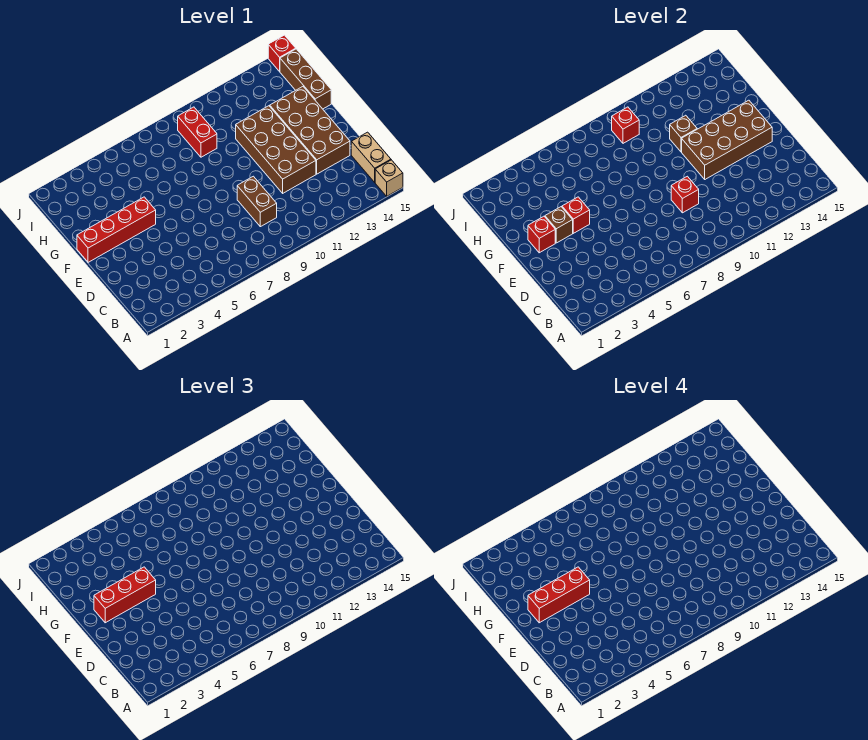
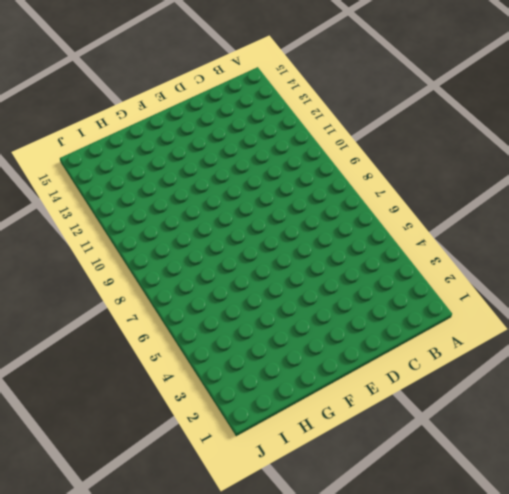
none -> tan brick A15 level 1
none -> tan brick B15:C15 level 1
none -> brown brick C9:D9 level 1

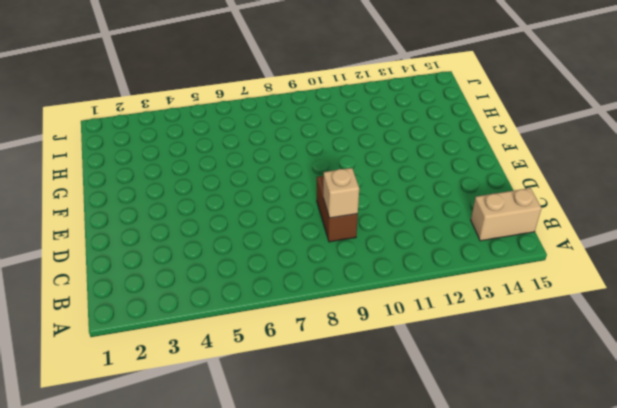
tan brick B14:B15 level 1 -> tan brick B15:C15 level 1
tan brick C9 level 2 -> tan brick A15 level 1
none -> brown brick D11:G12 level 1
none -> brown brick D13:G14 level 1
none -> red brick F1:F4 level 1

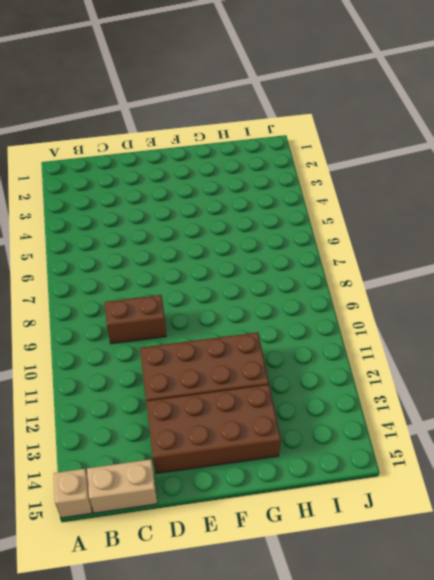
none -> red brick F1:F4 level 1
none -> brown brick G15:I15 level 1
none -> red brick H9:I9 level 1

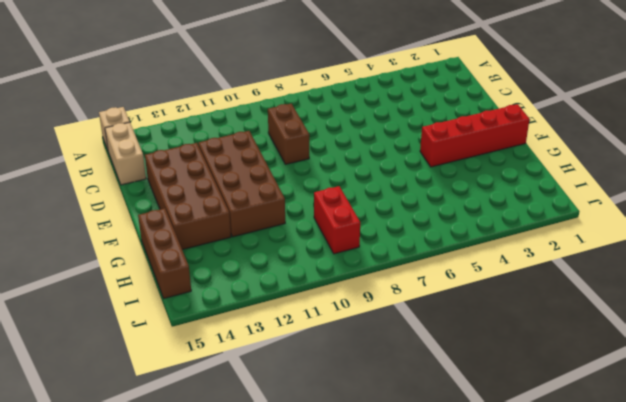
none -> red brick J15 level 1
none -> red brick D9 level 2
none -> brown brick E11:F14 level 2

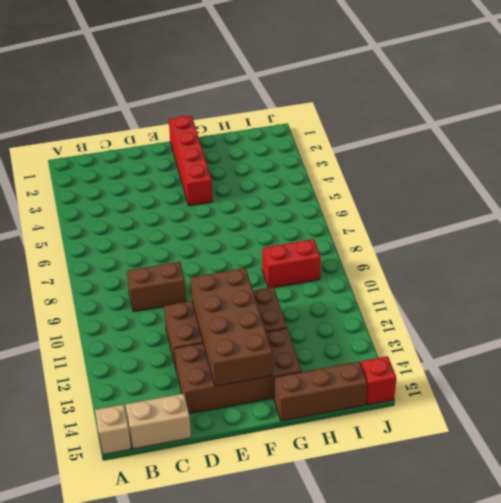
none -> red brick D9 level 2
none -> red brick F2 level 2
none -> brown brick F3 level 2

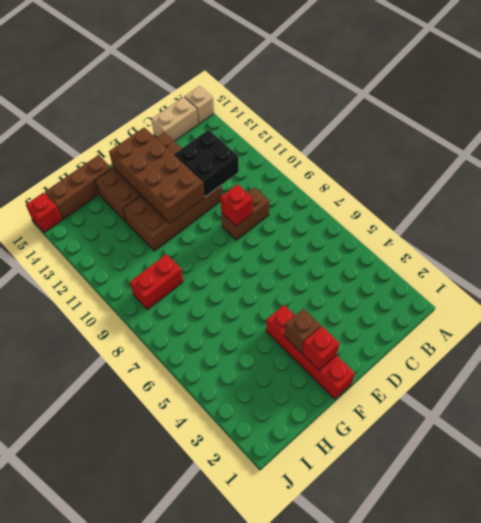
black brick C11:D12 level 2 -> none
none -> red brick F4 level 2
none -> brown brick G11 level 2
none -> red brick I9 level 2

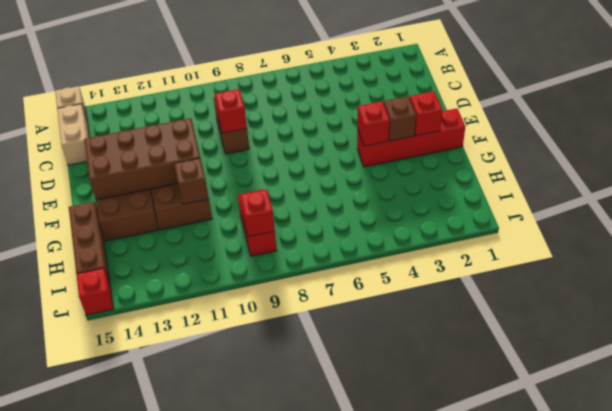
none -> red brick F2:F4 level 3
none -> red brick F2:F4 level 4

